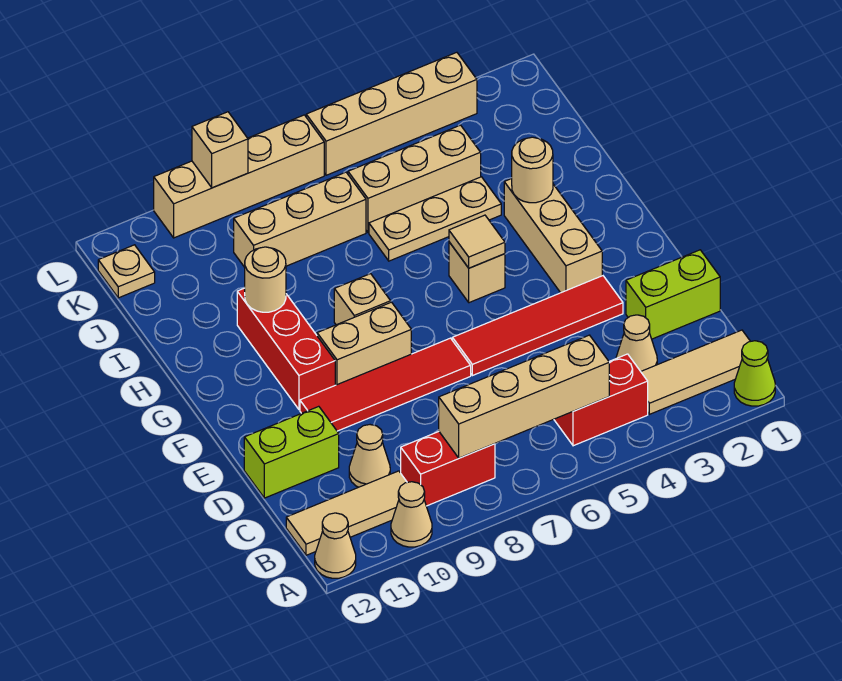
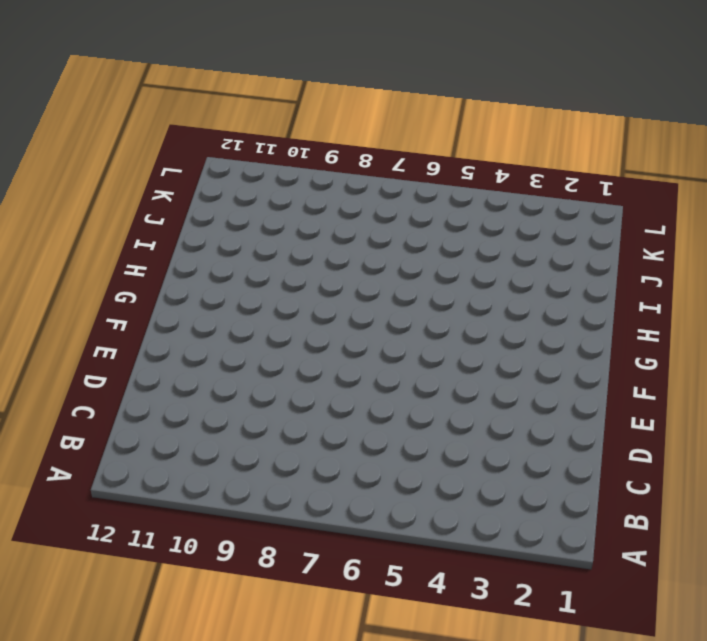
none -> lime cone A1 level 1
none -> tan cone A10 level 1
none -> tan cone A12 level 1

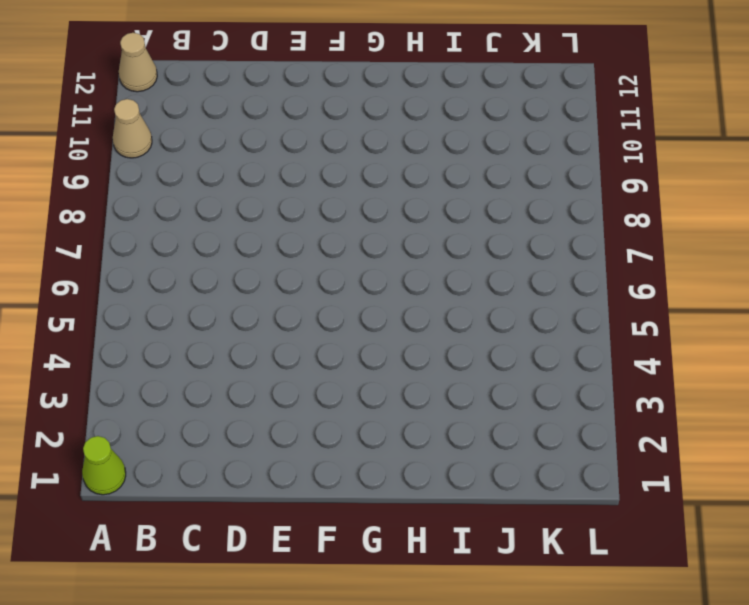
none -> tan tile B1:B3 level 1
none -> red brick B4:B5 level 1
none -> red brick B8:B9 level 1

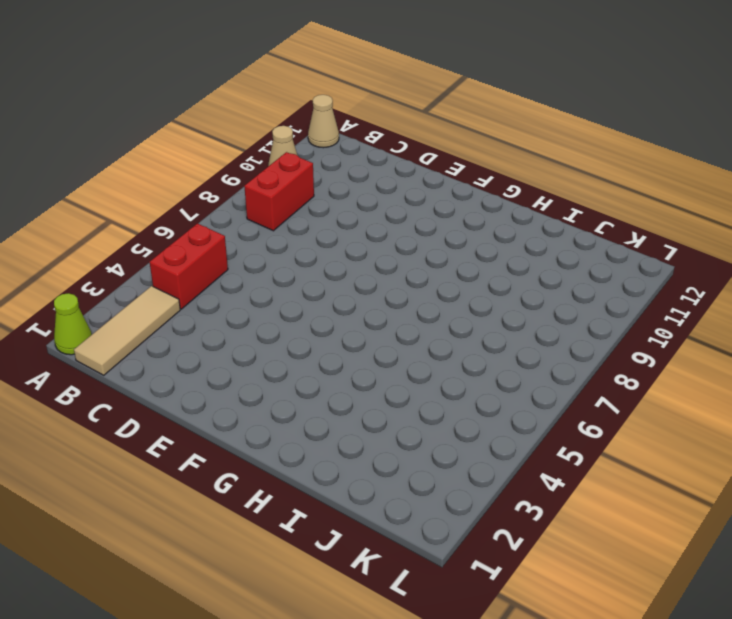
none -> tan tile B10:B12 level 1
none -> tan cone C3 level 1
none -> tan cone C10 level 1

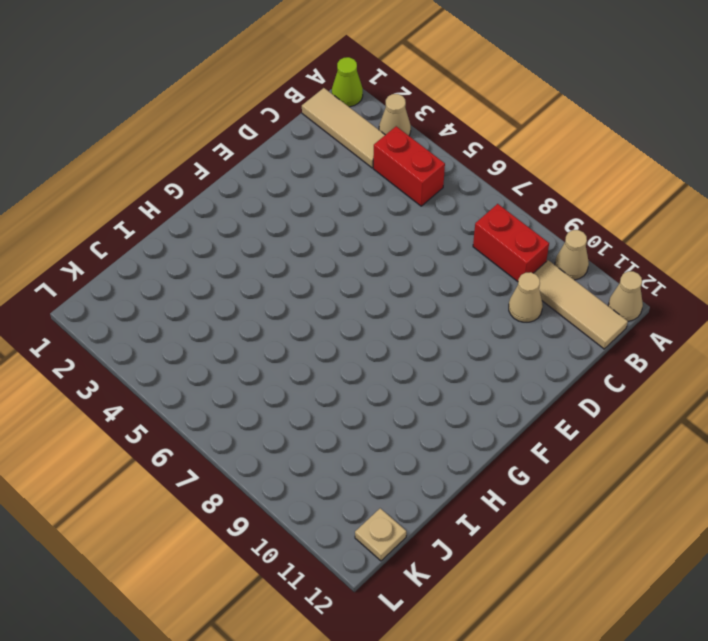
tan cone A3 level 1 -> tan cone C3 level 1
none -> lime brick D1:D2 level 1
none -> lime brick D11:D12 level 1
none -> red tile E3:E6 level 1

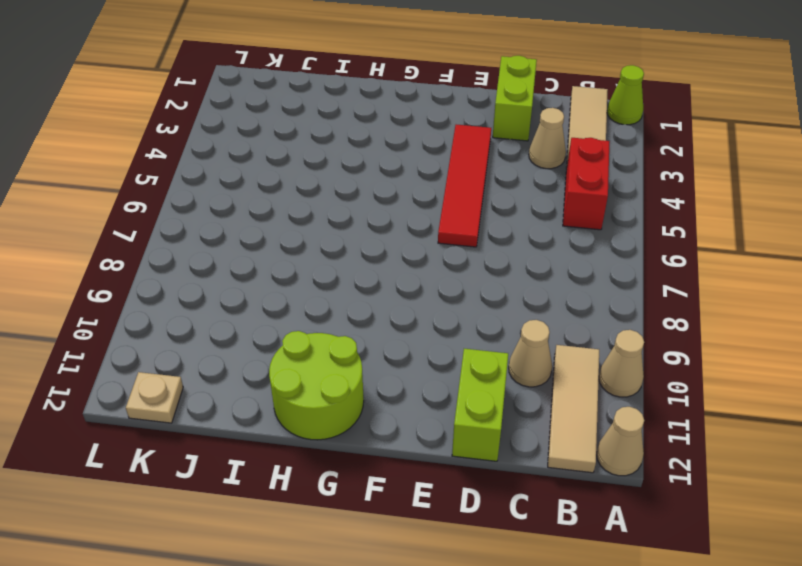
lime round brick G11:H12 level 1 -> none
none -> red brick B8:B9 level 1
none -> red tile E7:E10 level 1
none -> tan brick F3:H3 level 1

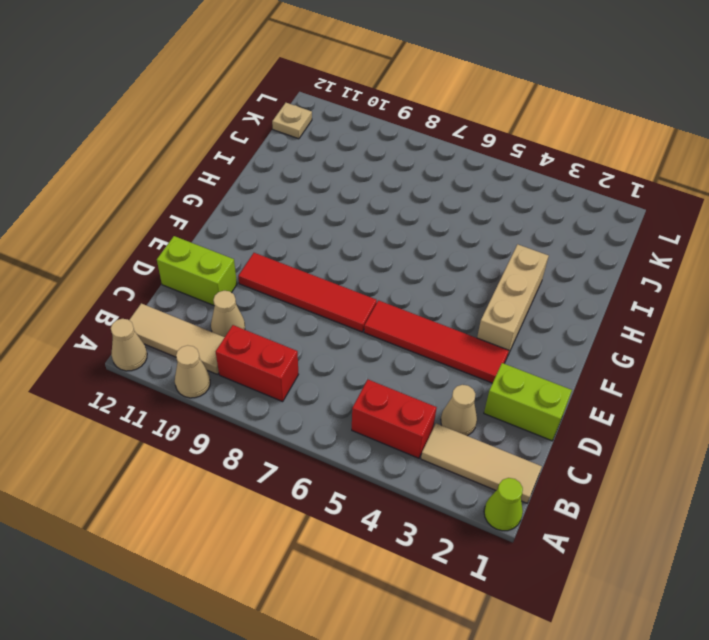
none -> tan brick F8:F9 level 1
none -> red brick F10:H10 level 1
none -> tan brick G5 level 1

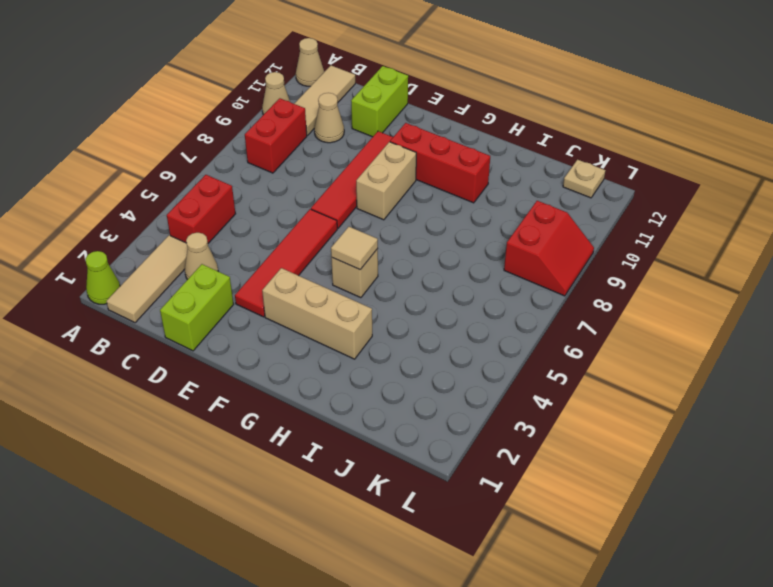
red slope K8:L9 level 1 top K -> tan brick L7:L10 level 1
none -> tan brick G8 level 1
none -> tan plate I4:I6 level 1
none -> tan brick J4:J6 level 1

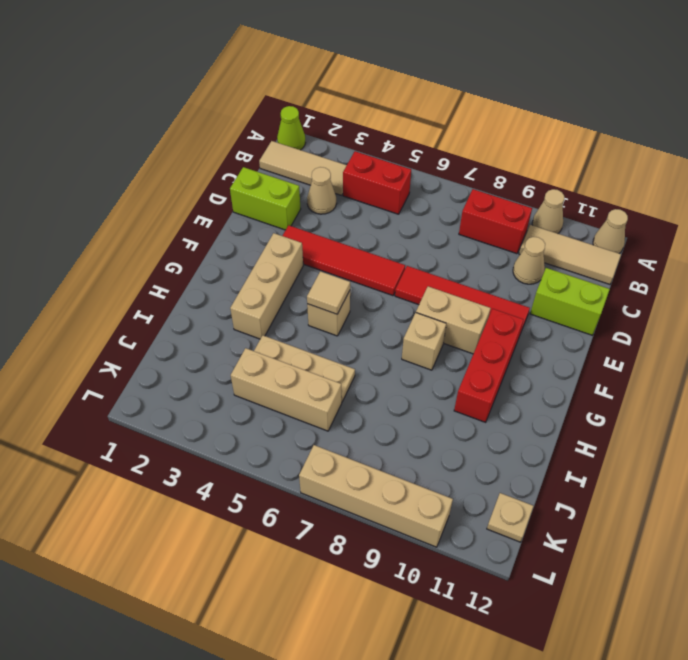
none -> tan brick J7:J9 level 1
none -> tan brick L3:L6 level 1
none -> tan brick B5:B8 level 2

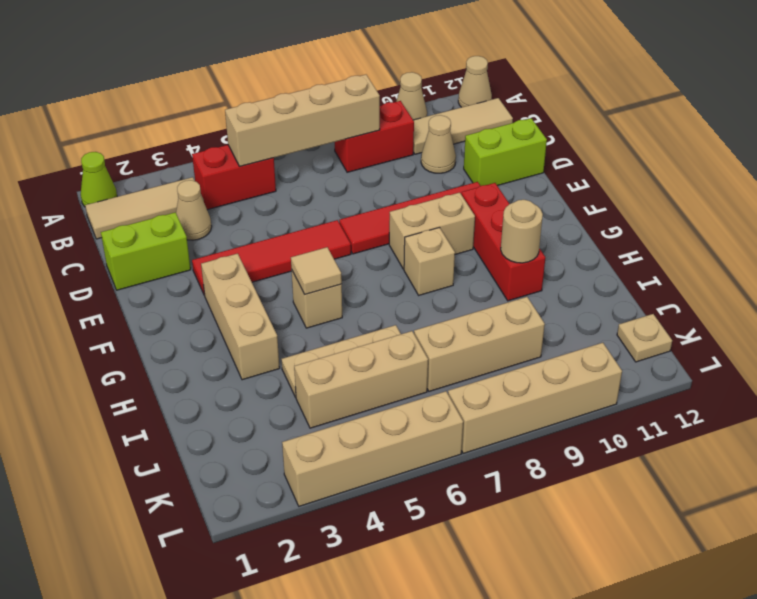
none -> tan round brick H3 level 2
none -> tan brick L9 level 2

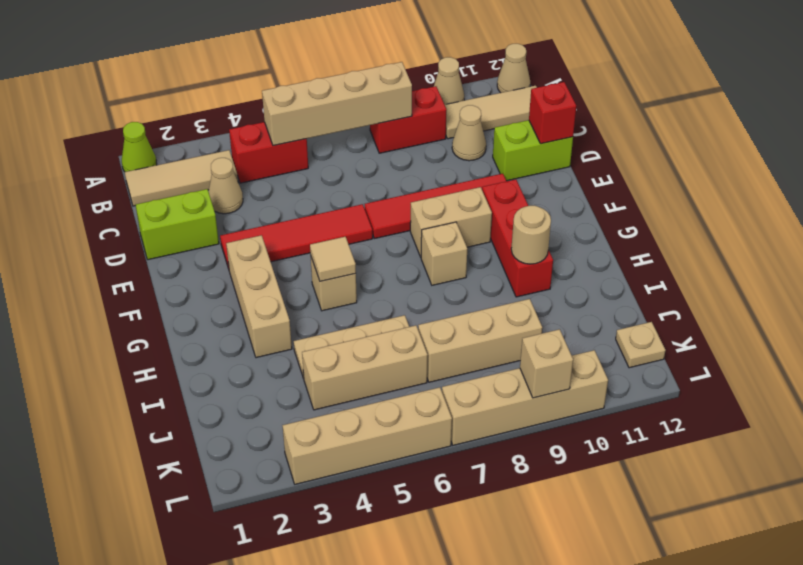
red brick D12 level 2 -> none
none -> tan round brick H3 level 2

